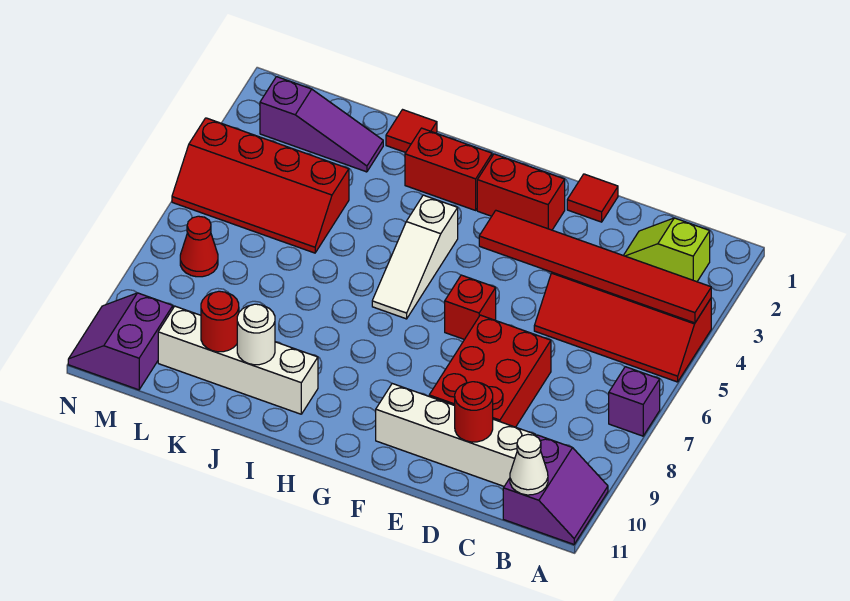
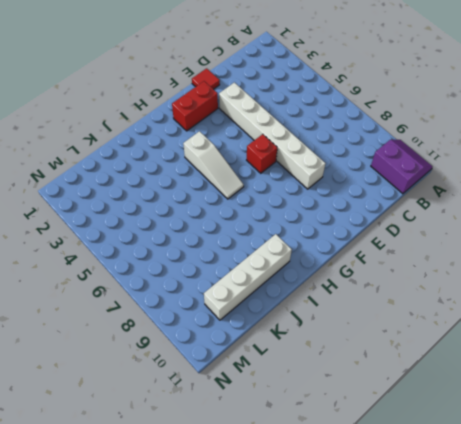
white brick E3:E8 level 1 -> red brick D7:E9 level 1
none -> red slope A4:D5 level 1 top 4
none -> purple brick A7 level 1
none -> lime slope B2:C2 level 1 top B

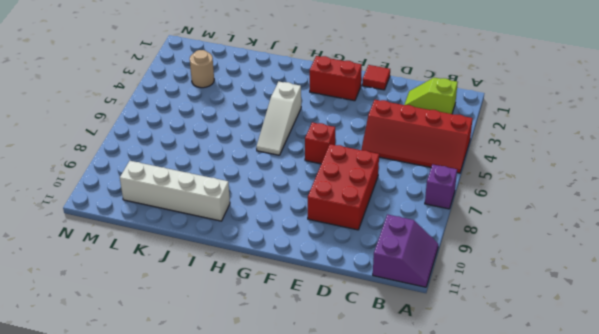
tan round brick L3 level 1 -> none
none -> white brick C10:F10 level 1
none -> red brick H2:I2 level 1
none -> red tile J1 level 1

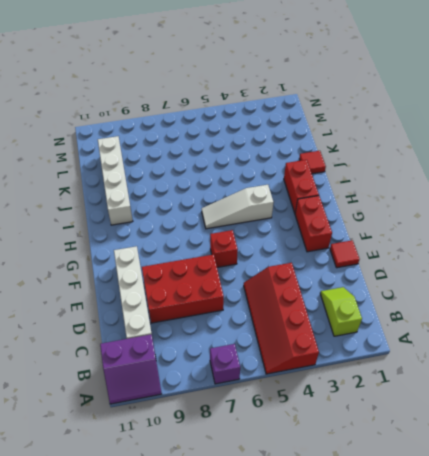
none -> purple slope K2:M2 level 1 top M
none -> red slope K4:N5 level 1 top 4
none -> red cone M7 level 1

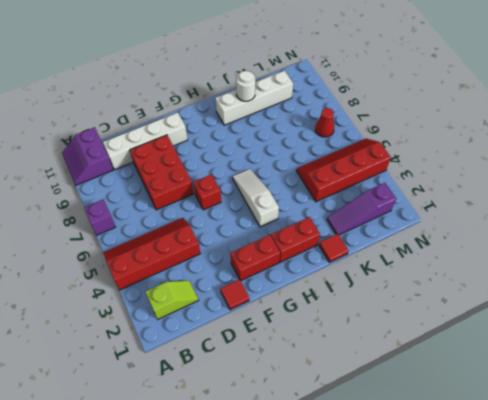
none -> purple slope M10:N11 level 1 top M
none -> red tile A4:F4 level 2
none -> white cone B11 level 2

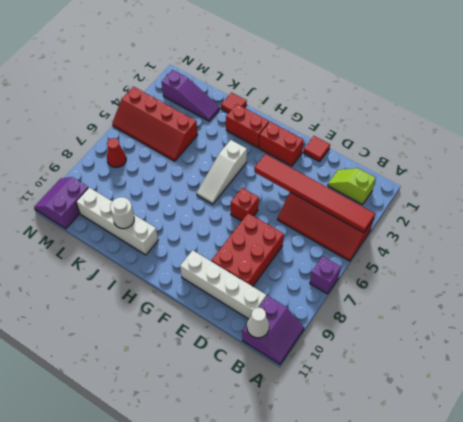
none -> red round brick D10 level 2
none -> red round brick K10 level 2

